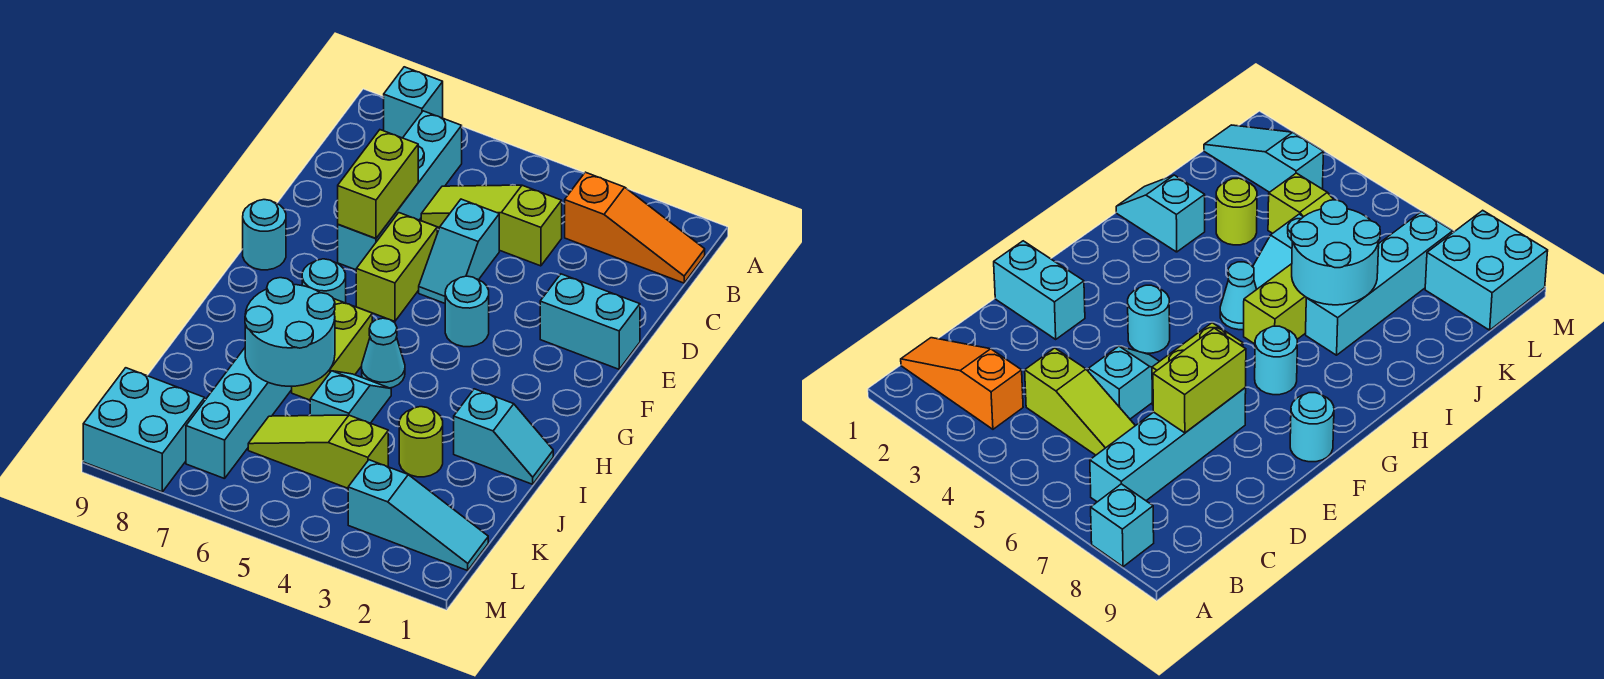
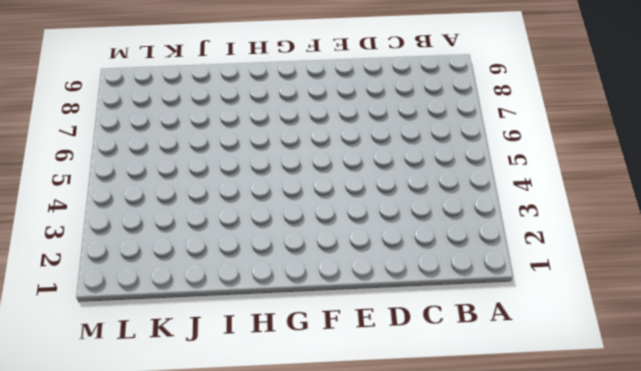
none -> cyan brick A8 level 1
none -> orange slope B1:B3 level 1 top 3
none -> cyan brick B7:E7 level 1

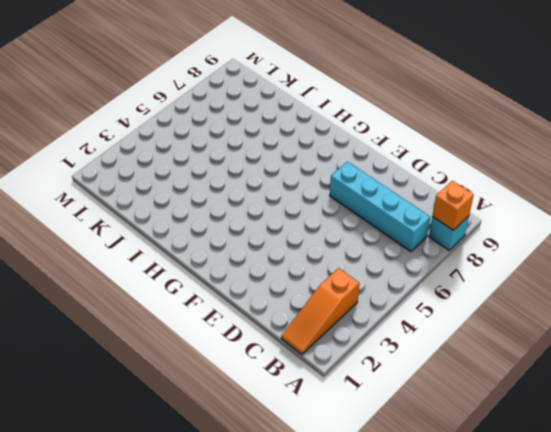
orange brick A8 level 2 -> none
none -> lime slope C4:C6 level 1 top 4
none -> cyan slope D5:E5 level 1 top D
none -> cyan brick E1:E2 level 1

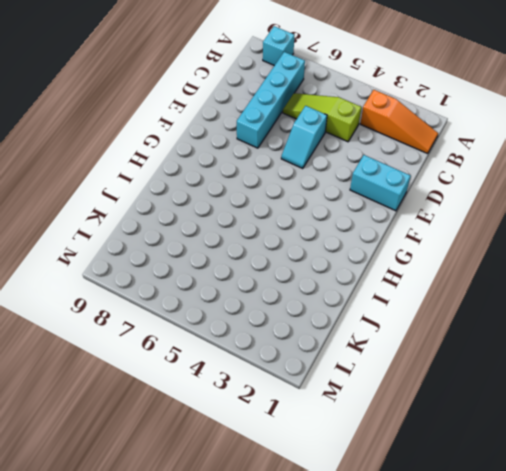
none -> lime brick E6:F6 level 1
none -> cyan round brick F4 level 1
none -> cyan round brick F9 level 1

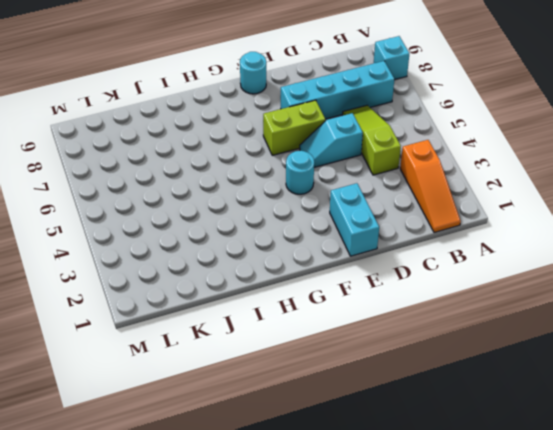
none -> cyan round brick G7 level 1
none -> cyan cone H5 level 1
none -> lime brick H6:I6 level 1

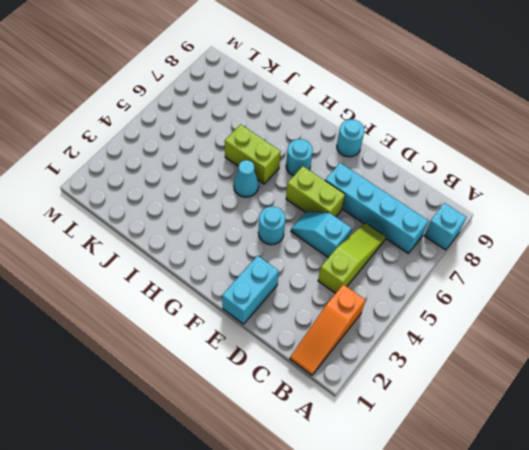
none -> cyan slope I1:I2 level 1 top 2
none -> cyan slope I5:J5 level 1 top J
none -> cyan brick I7:L7 level 1

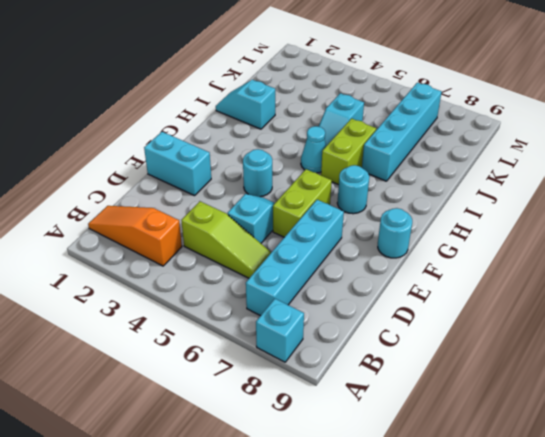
none -> lime round brick J3 level 1
none -> lime slope K4:K6 level 1 top 4
none -> cyan slope L1:L3 level 1 top 3

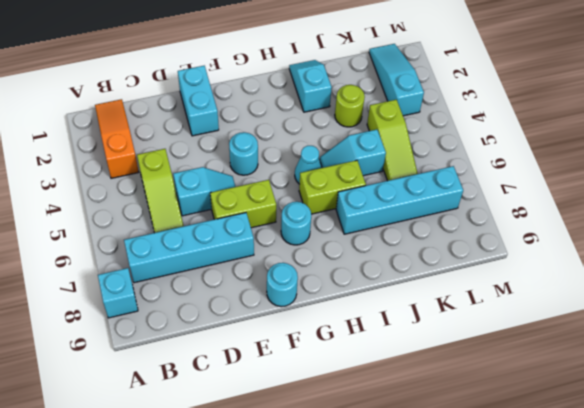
none -> cyan brick L8:M9 level 1
none -> lime brick D7:E7 level 2
none -> cyan round brick I6:J7 level 2

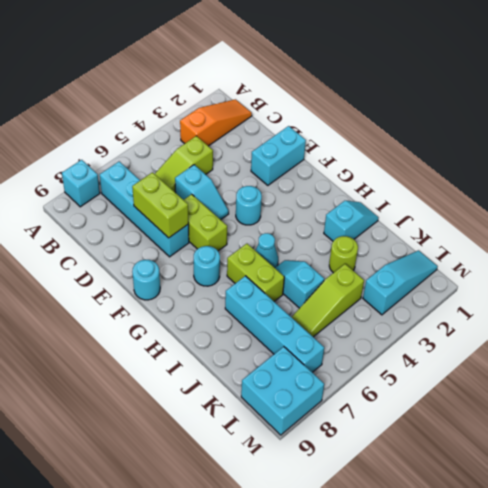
none -> cyan round brick I6:J7 level 2

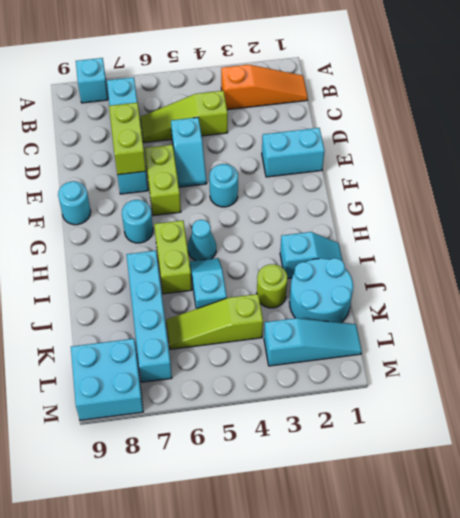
cyan round brick J1:K2 level 1 -> cyan round brick I6:J7 level 2

